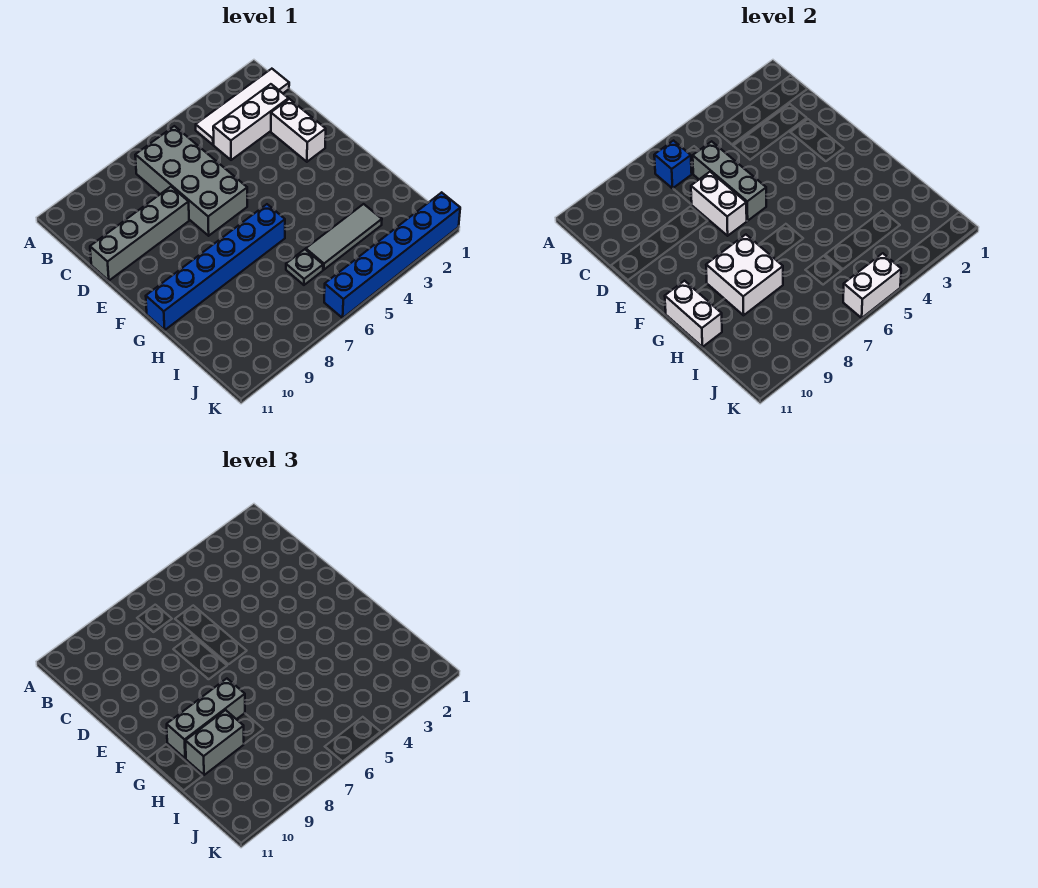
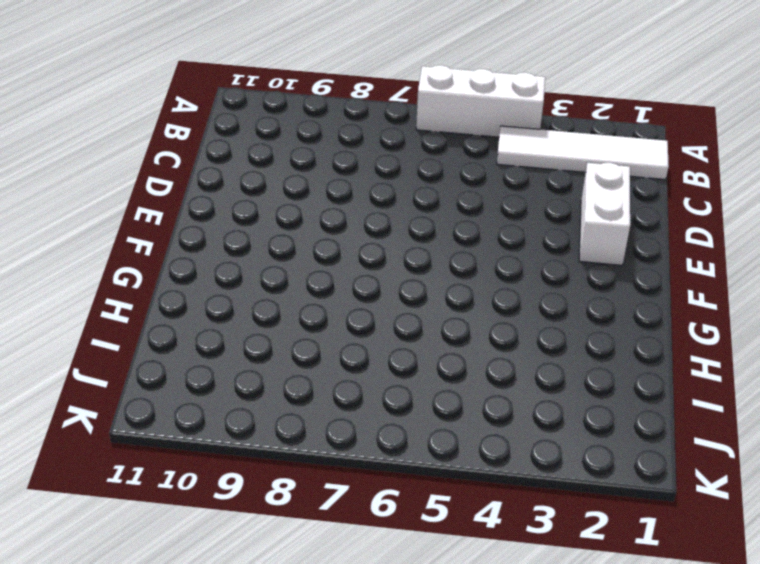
white brick A4:A6 level 1 -> white brick C2:C4 level 1
none -> grey brick B6:E7 level 1
none -> grey brick D8:D11 level 1
none -> blue brick G6:G11 level 1

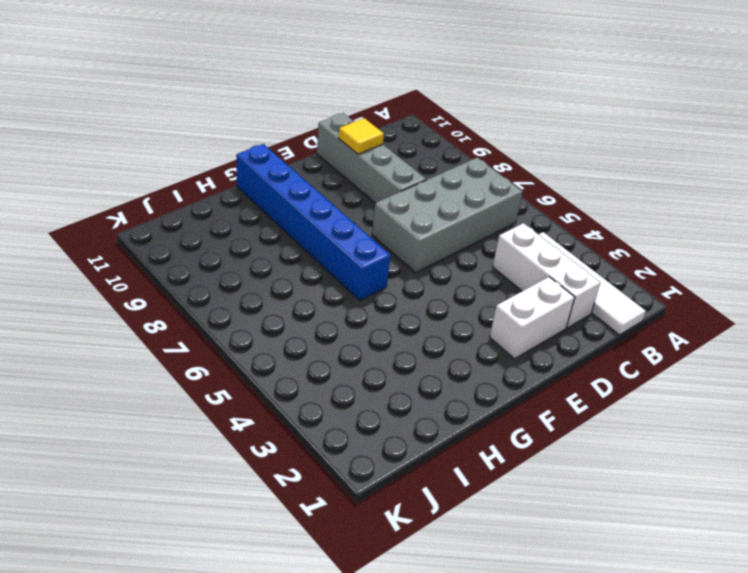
yellow tile D10 level 2 -> none
none -> grey tile I3:I5 level 1
none -> grey plate I6 level 1
none -> blue brick K1:K6 level 1

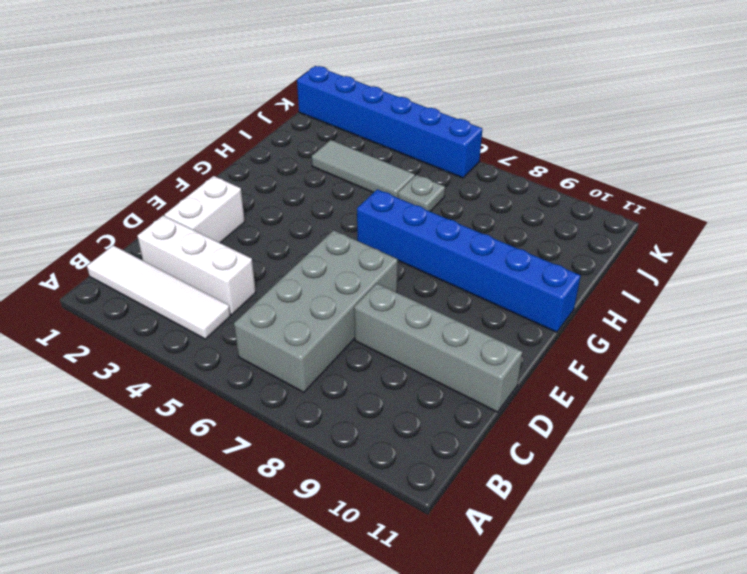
none -> blue brick B7 level 2
none -> grey brick C6:E6 level 2
none -> white brick D7:E7 level 2

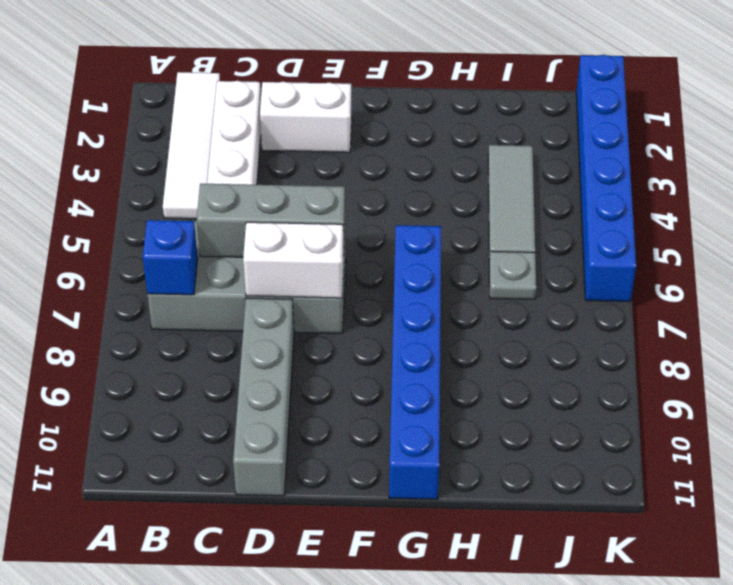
none -> white brick G8:H9 level 2
none -> white brick G11:H11 level 2
none -> white brick K5:K6 level 2

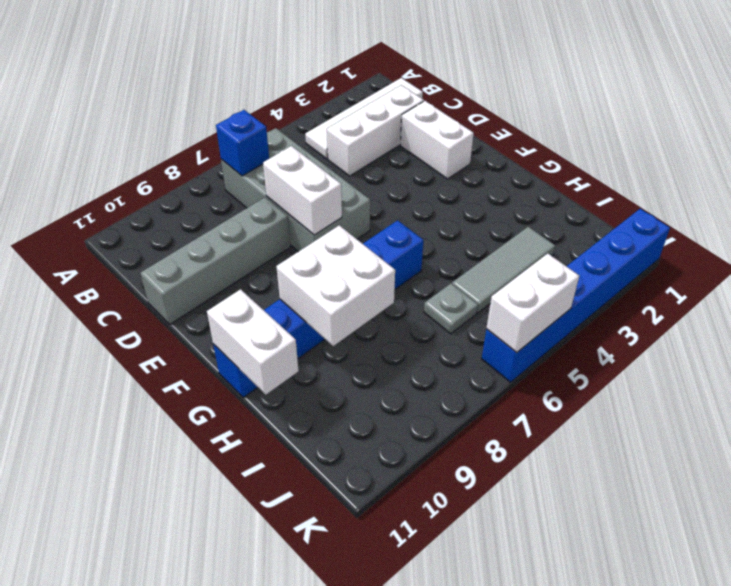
none -> grey brick C6:E6 level 2
none -> grey brick G8:G10 level 3
none -> grey brick H9:H10 level 3

